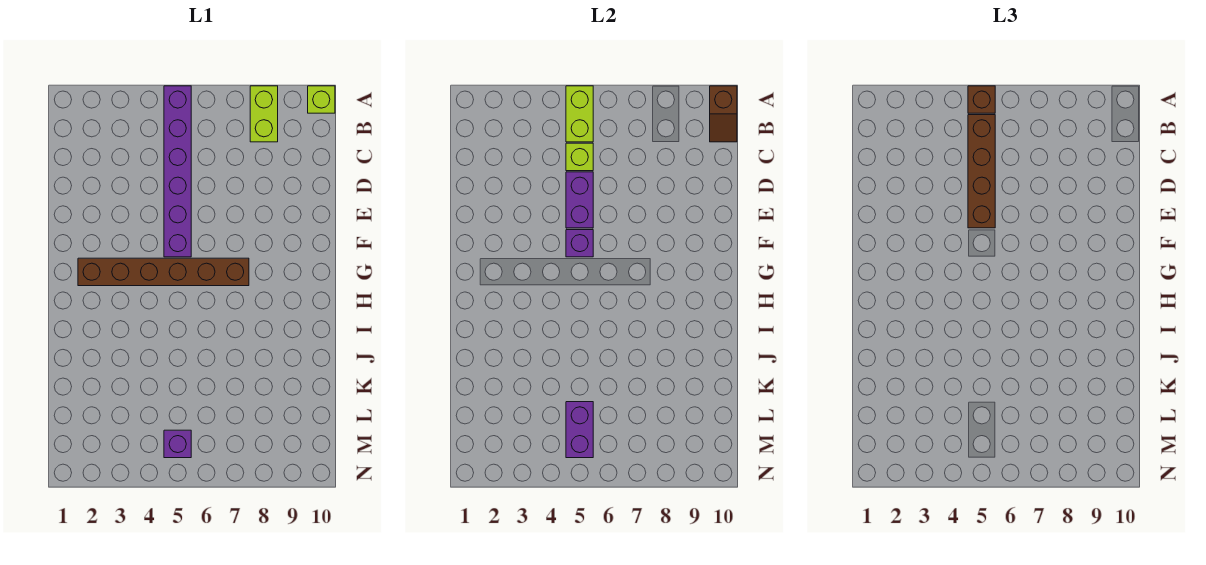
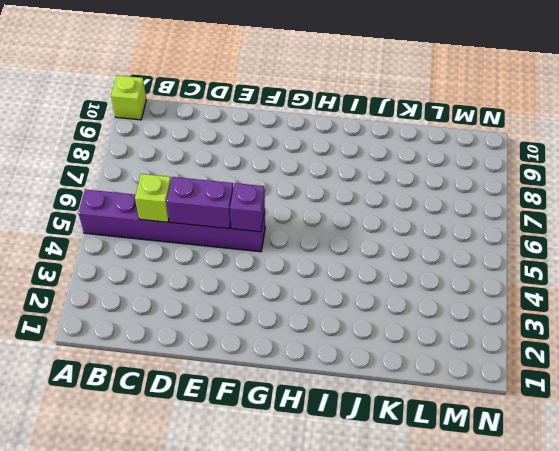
none -> lime brick A8:B8 level 1
none -> brown brick G2:G7 level 1
none -> purple brick M5 level 1

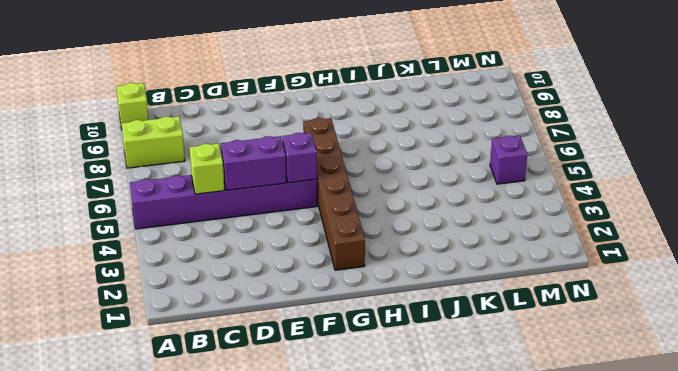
none -> lime brick A5:B5 level 2
none -> brown slope A10:B10 level 2 top A
none -> purple brick L5:M5 level 2

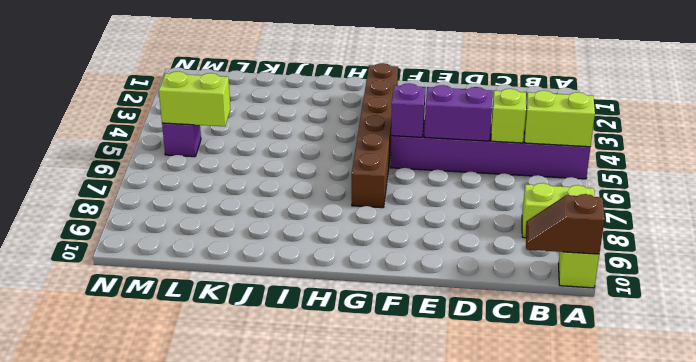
lime brick L5:M5 level 2 -> purple brick L5:M5 level 2
none -> brown brick A5 level 3
none -> brown brick B5:E5 level 3

